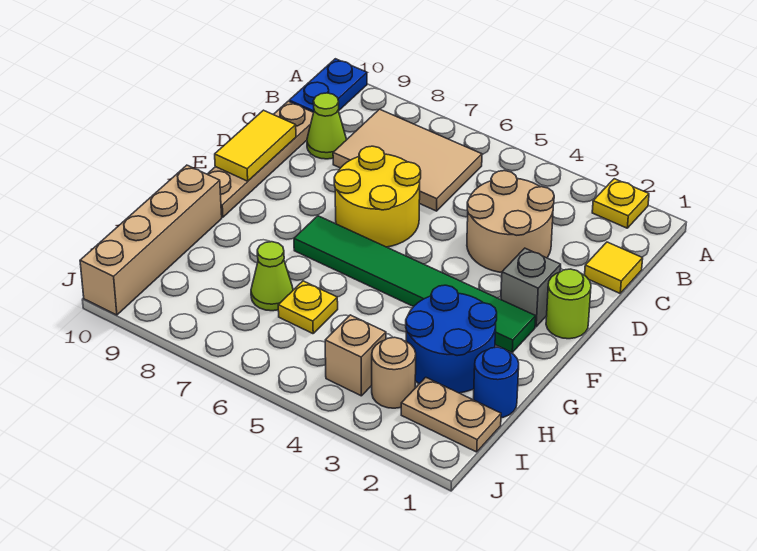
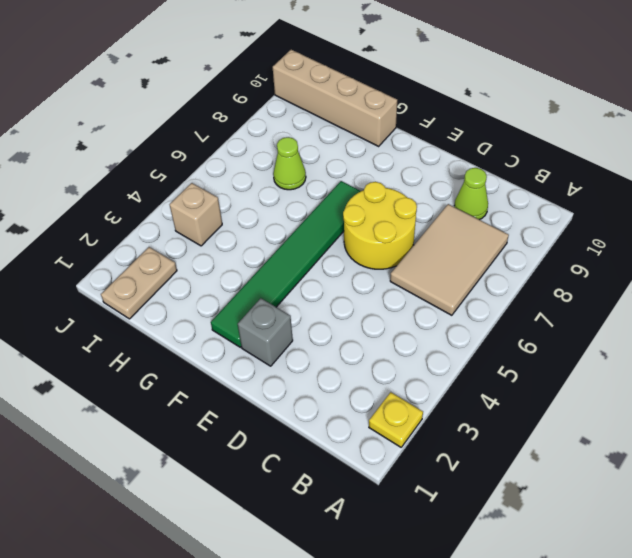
none -> blue plate A10:B10 level 1
none -> yellow tile C1 level 1
none -> tan round brick C3:D4 level 1

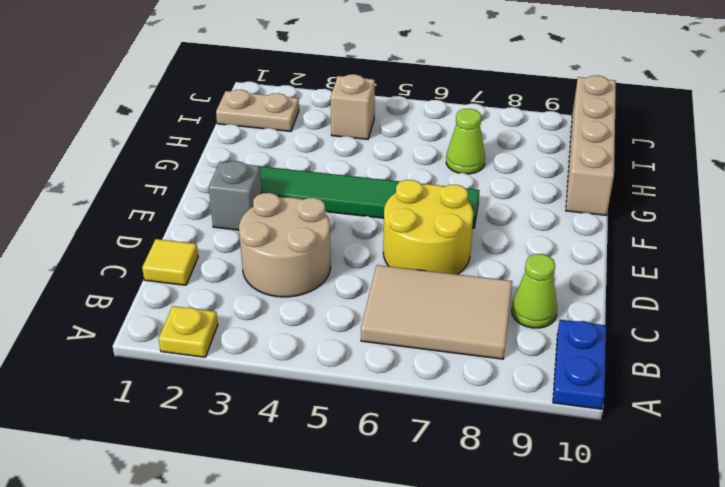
none -> tan plate C10:F10 level 1
none -> lime round brick E1 level 1
none -> blue round brick G2:H3 level 1

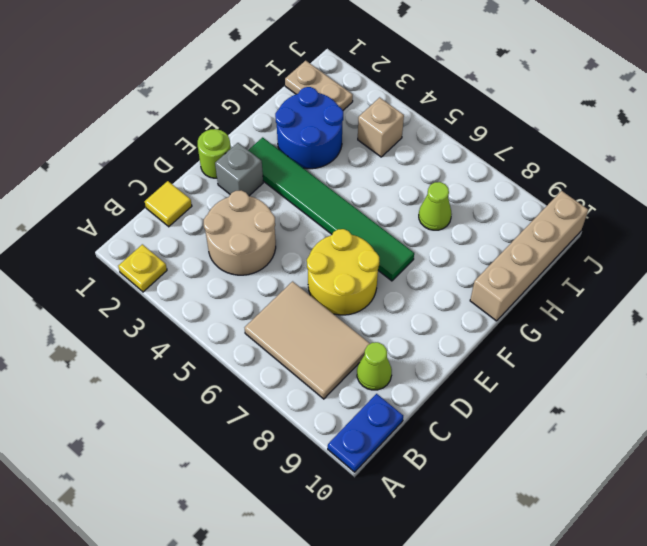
none -> tan plate C10:F10 level 1
none -> blue round brick H1 level 1
none -> yellow plate H6 level 1

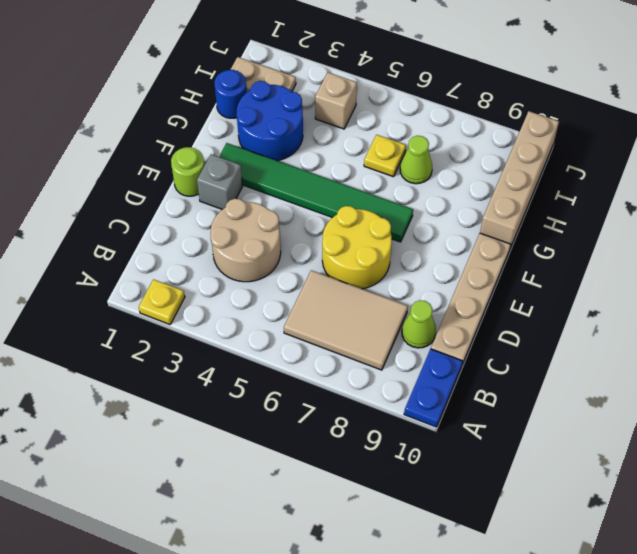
none -> yellow tile C1 level 1
none -> tan round brick I3 level 1
none -> yellow tile D10:E10 level 2

